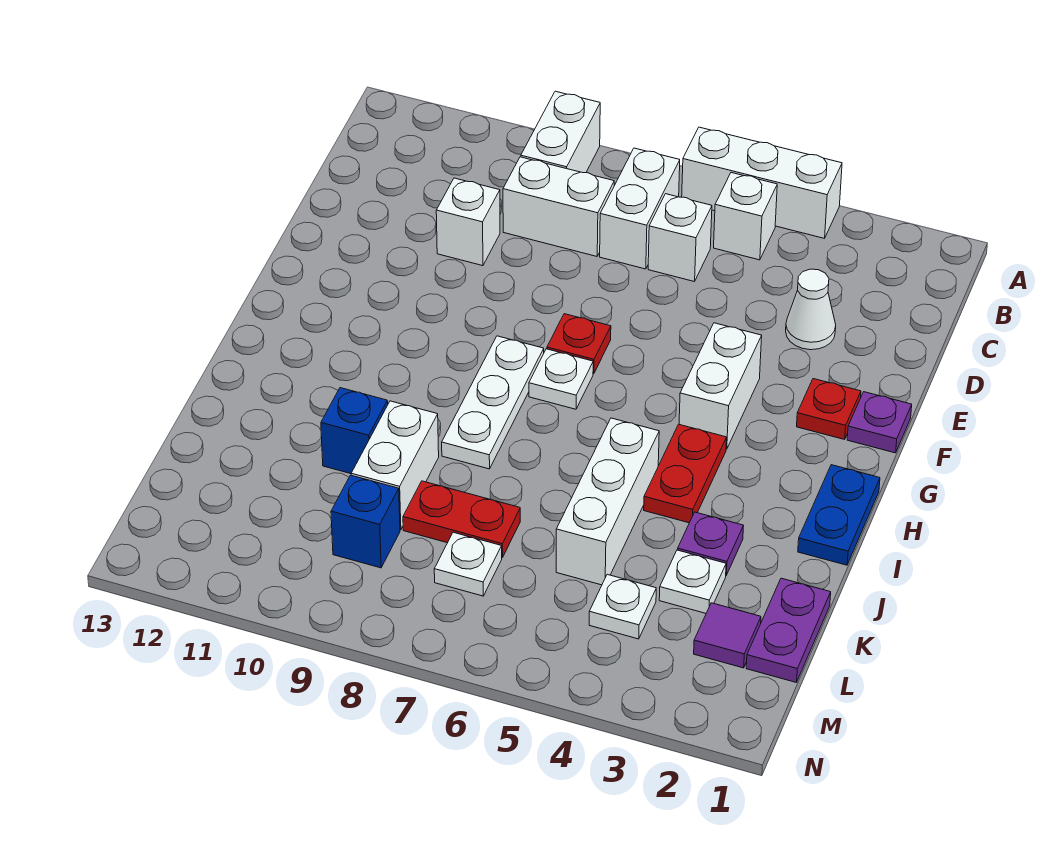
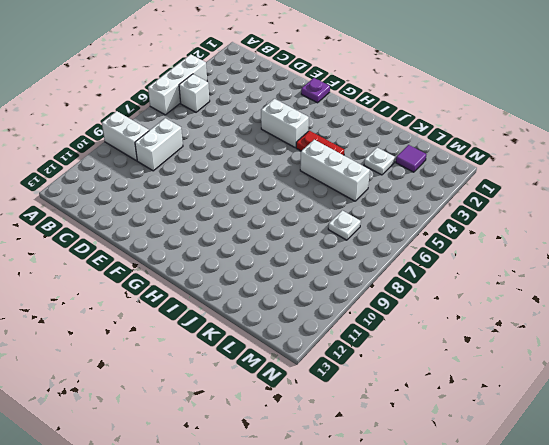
none -> white brick B7:C7 level 1
none -> white brick C6 level 1
none -> white cone D3 level 1

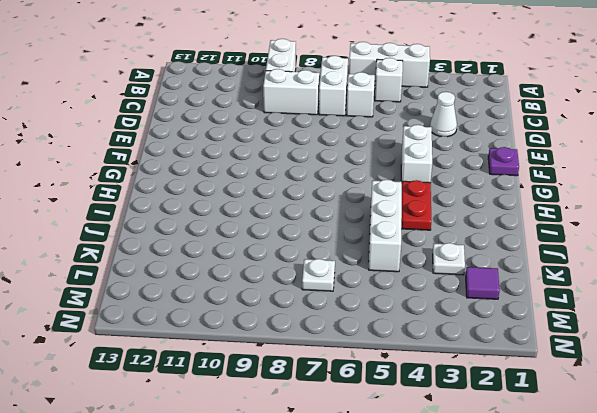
none -> white brick D10 level 1
none -> red plate F2 level 1
none -> red plate F7 level 1

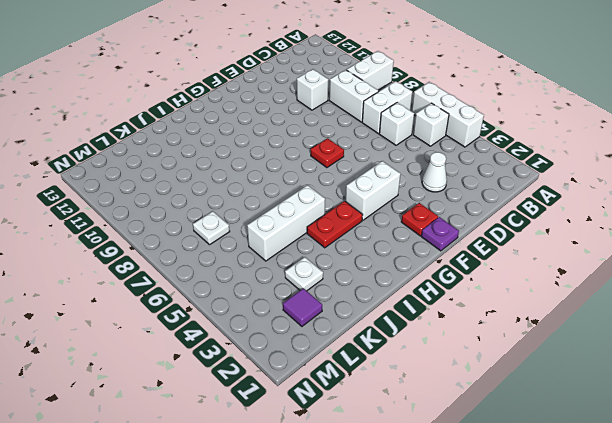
none -> white plate G7 level 1
none -> white plate G8:I8 level 1
none -> blue plate H1:I1 level 1

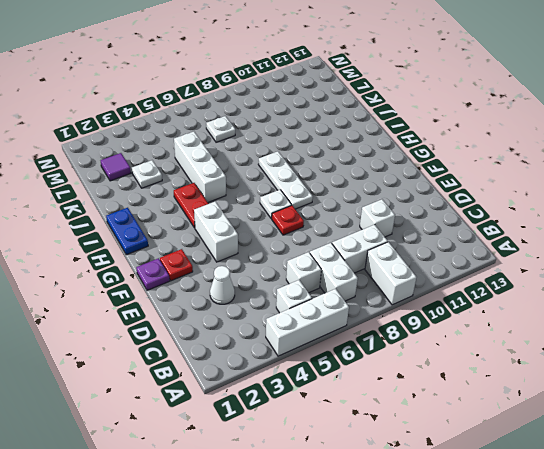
none -> purple plate J3 level 1
none -> white brick J9:K9 level 1
none -> blue brick J10 level 1

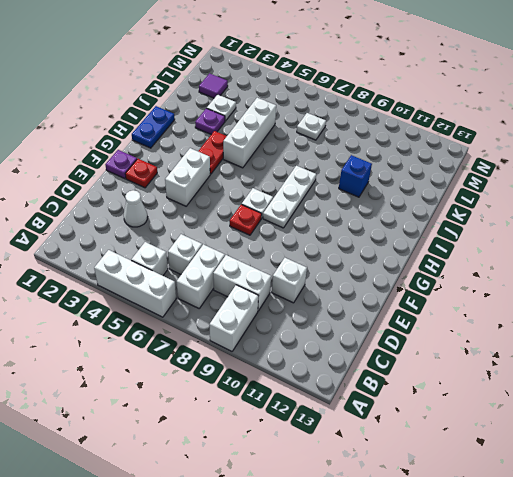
none -> white brick J9:K9 level 1
none -> purple plate K1:L1 level 1
none -> red plate K7:K8 level 1

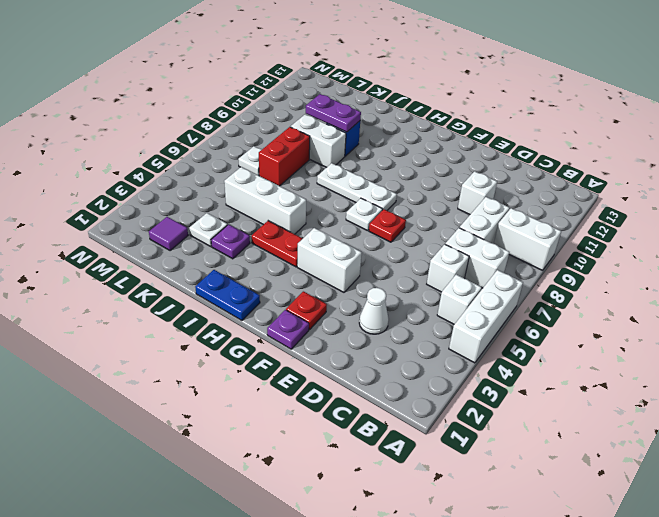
purple plate J10:K10 level 2 -> purple plate K1:L1 level 1
red brick K7:K8 level 1 -> red plate K7:K8 level 1
none -> white plate L4 level 1
none -> blue brick L9 level 1

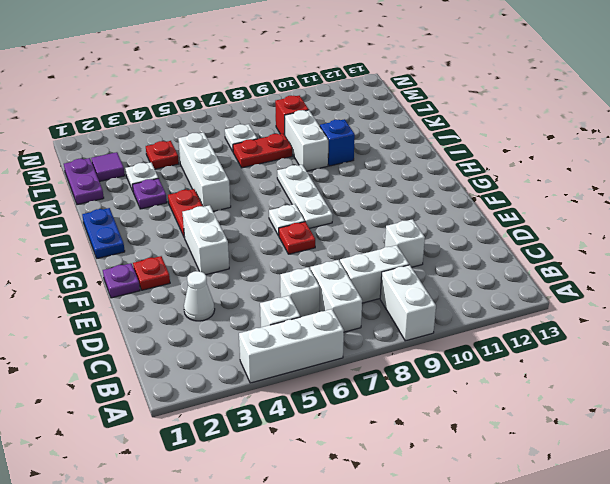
red plate L4 level 1 -> white plate L4 level 1
red brick L9 level 1 -> blue brick L9 level 1

